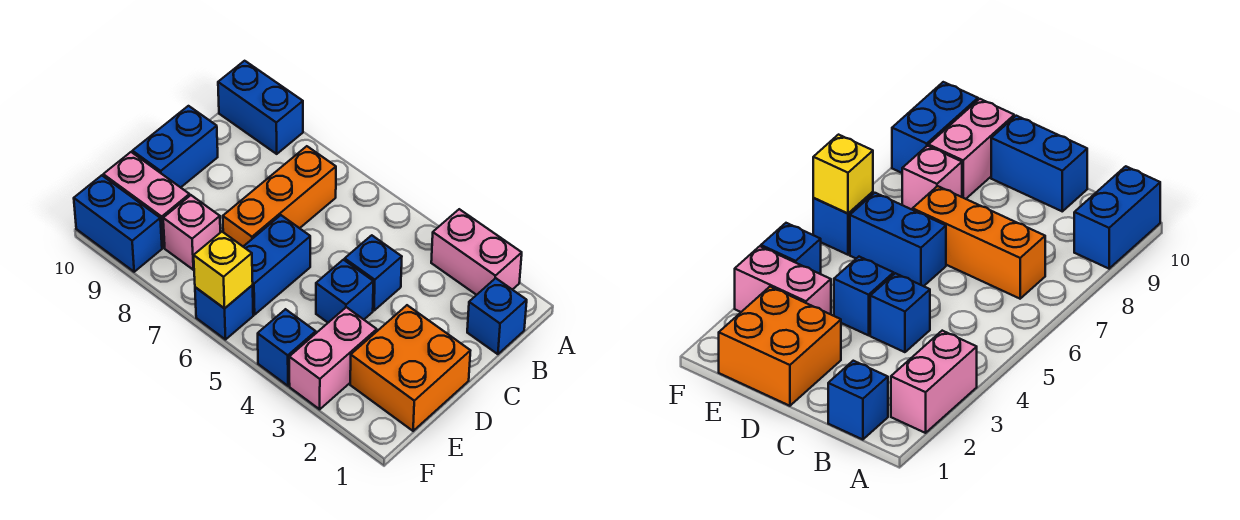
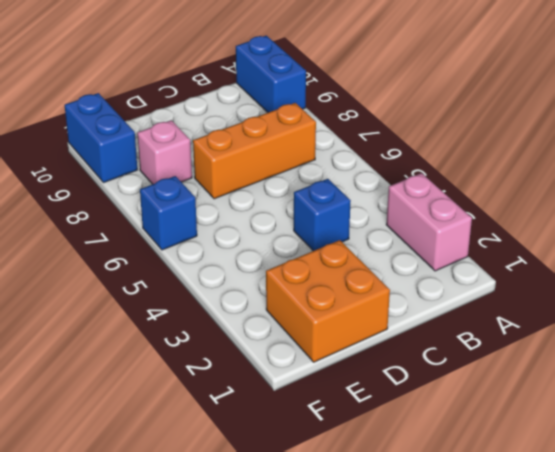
none -> blue brick B1 level 1
none -> blue brick C10:D10 level 1
none -> blue brick D4 level 1

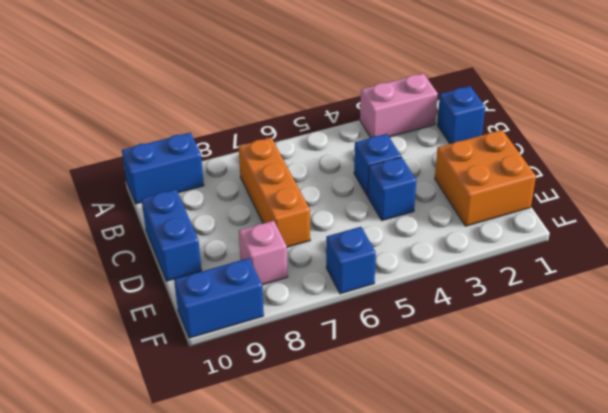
none -> blue brick D6:E6 level 1
none -> pink brick E3:F3 level 1
none -> pink brick E9:E10 level 1

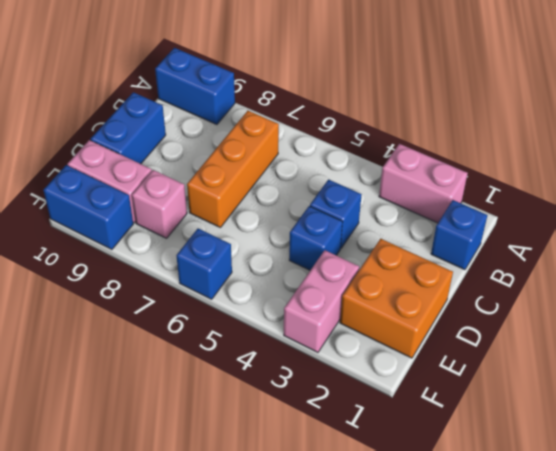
none -> blue brick D6:E6 level 1
none -> blue brick F4 level 1
none -> yellow brick F6 level 2

